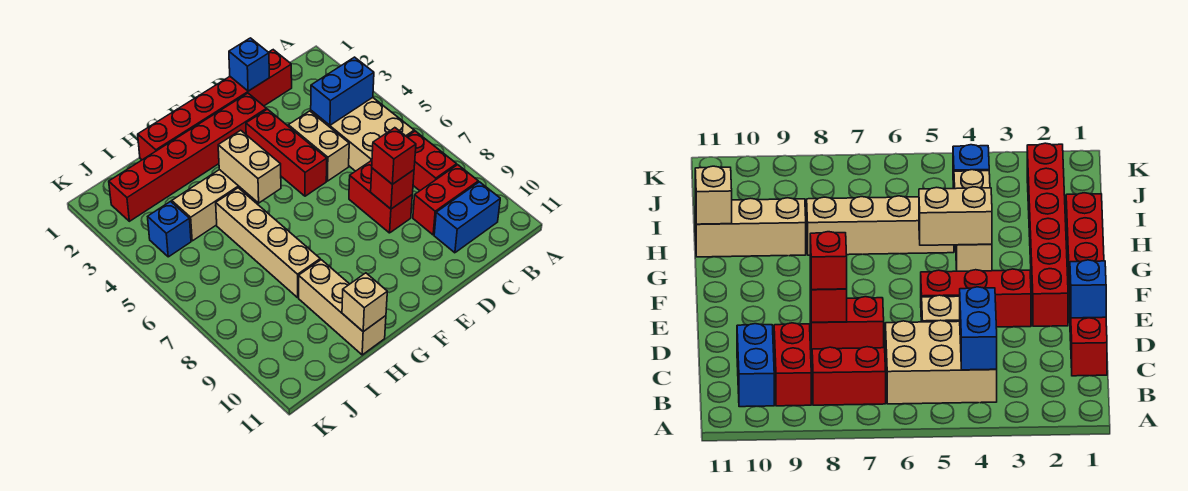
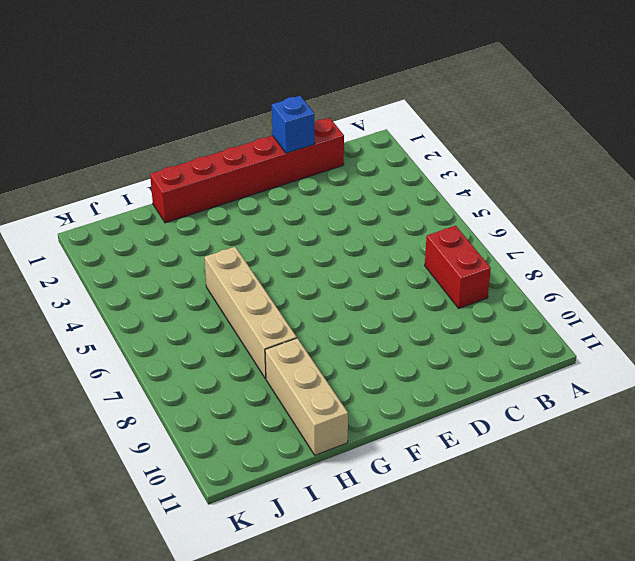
none -> tan brick B4:C6 level 1
none -> red brick B9:C9 level 1
none -> blue brick B10:C10 level 1

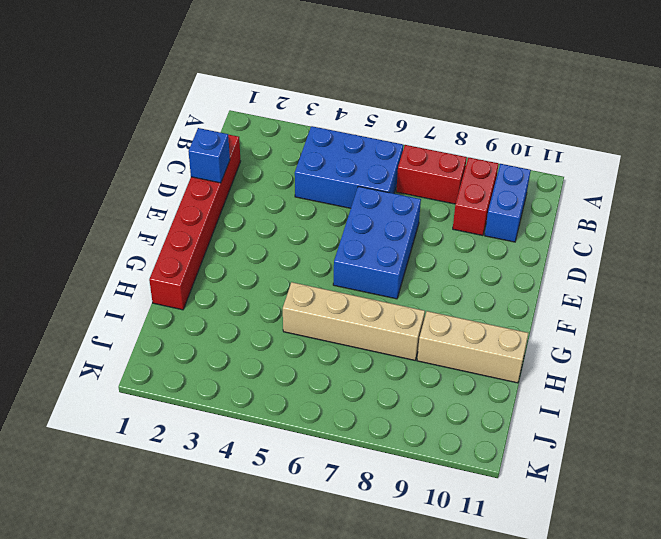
blue brick B4:C6 level 1 -> tan brick B4:C6 level 1
blue brick D6:F7 level 1 -> red brick D7:D8 level 1
none -> tan brick D4:D5 level 1
none -> red brick E2:J2 level 1
none -> red brick E3:E5 level 1

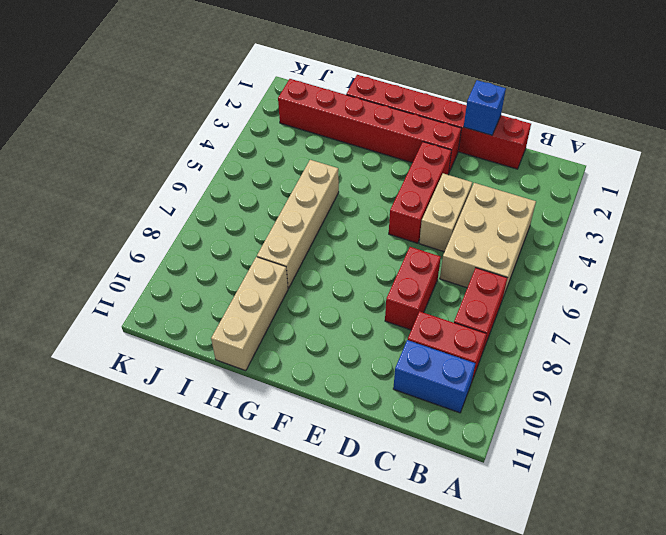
none -> tan brick G4:I4 level 1
none -> blue brick J4 level 1
none -> blue brick B4:C4 level 2

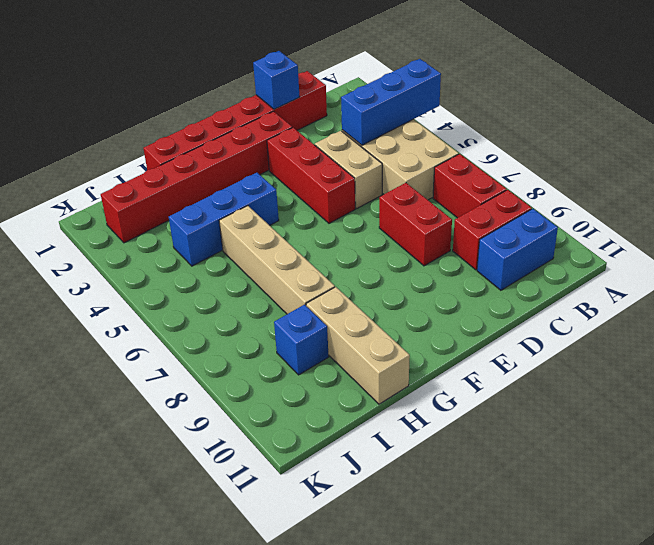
blue brick A4:C4 level 2 -> blue brick B4:C4 level 2
blue brick G4:I4 level 1 -> tan brick G4:I4 level 1
blue brick I9 level 1 -> blue brick J4 level 1
none -> red brick D8 level 2
none -> tan brick G4:G5 level 2
none -> tan brick H11 level 2

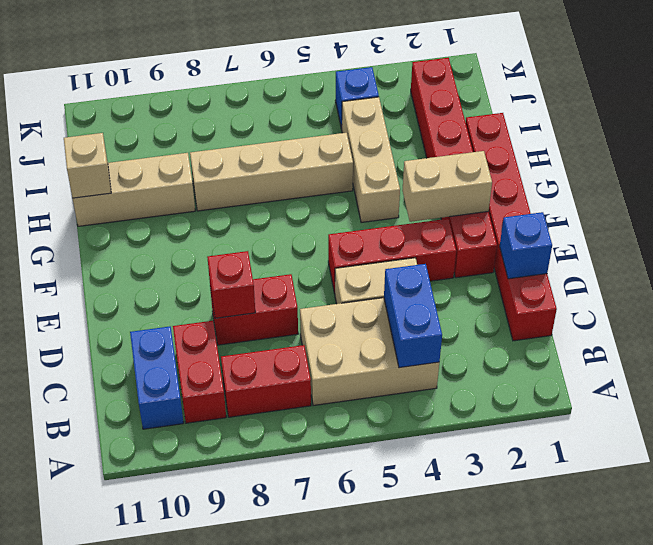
tan brick F2:F3 level 2 -> tan brick G4:G5 level 2
none -> red brick D8 level 3

